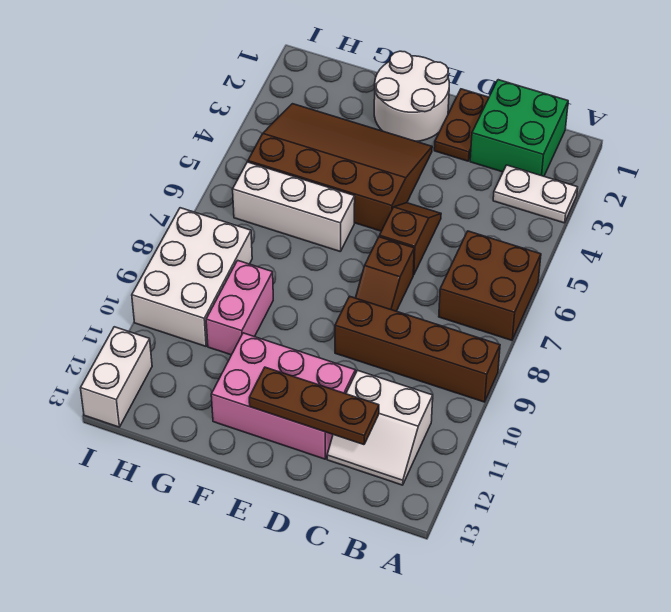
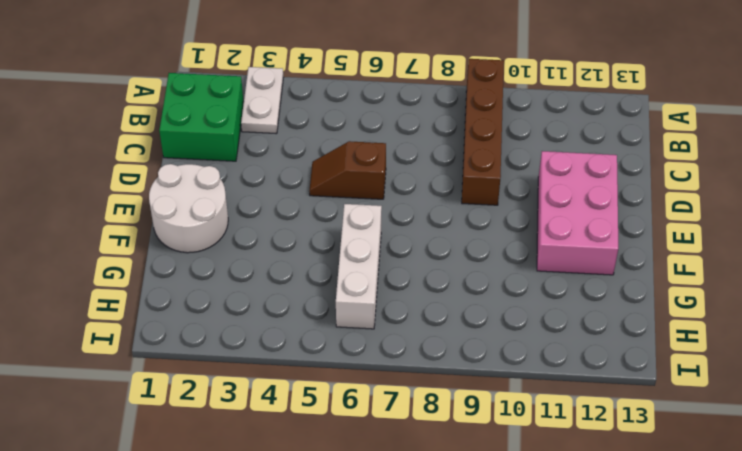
none -> brown brick A6:B7 level 1
none -> white slope B11:C12 level 1 top 11
none -> brown plate D1:D2 level 1

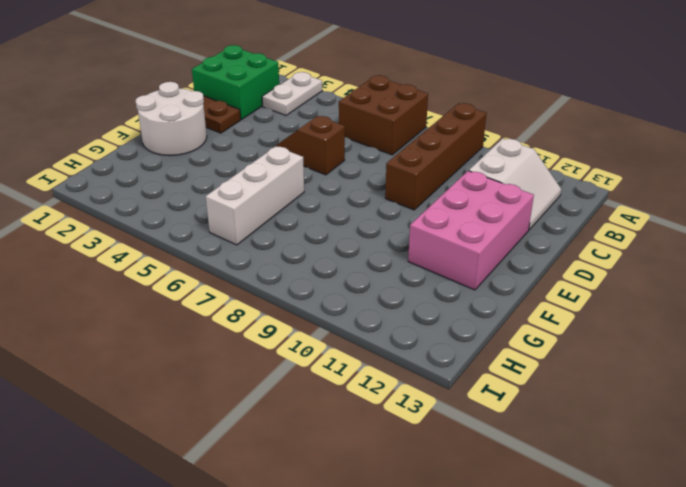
none -> brown slope D7:D8 level 1 top 7
none -> brown slope E3:H5 level 1 top 5
none -> pink brick G9:G10 level 1

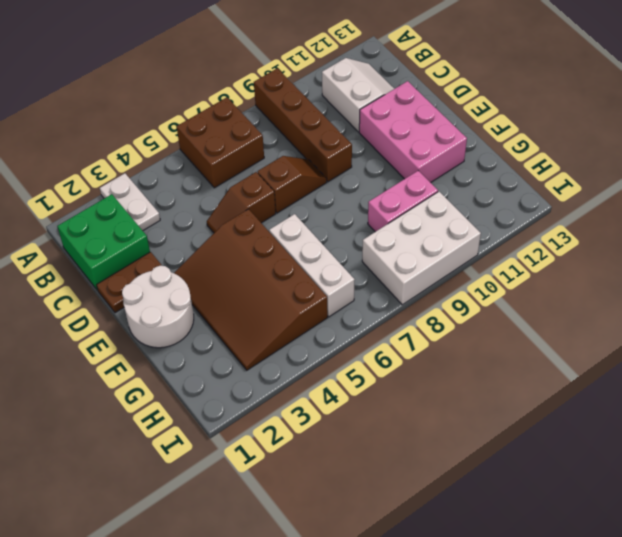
none -> white brick I12:I13 level 1
none -> brown plate C12:E12 level 2

